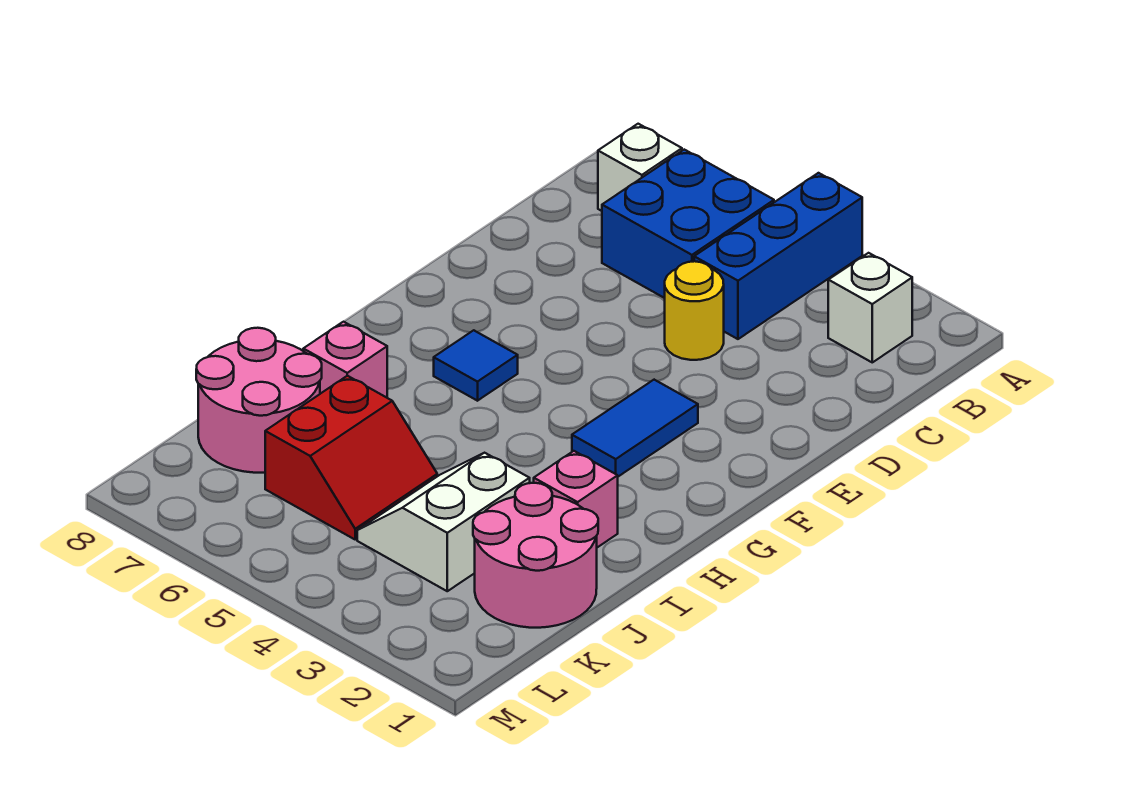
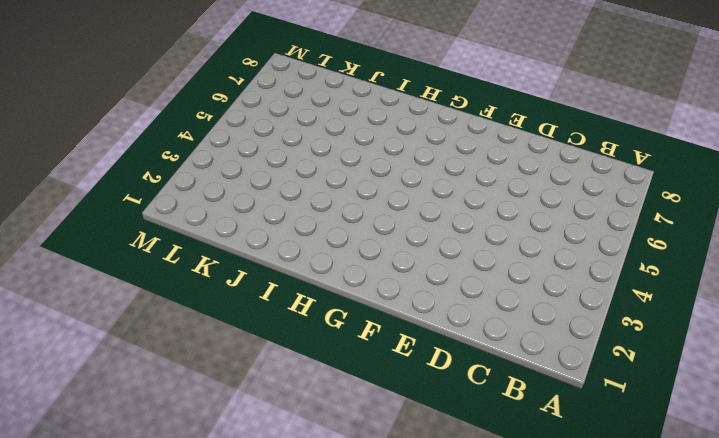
none -> blue brick A4:C4 level 1
none -> white brick B2 level 1
none -> blue brick B5:C6 level 1

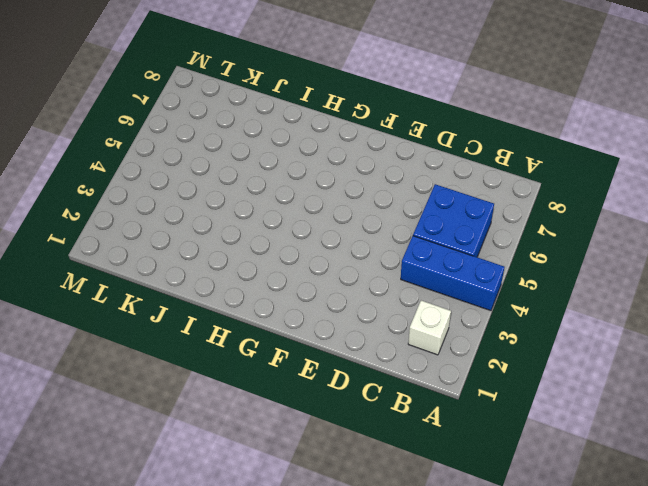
none -> white brick B7 level 1
none -> yellow round brick D4 level 1
none -> blue tile F3:G3 level 1

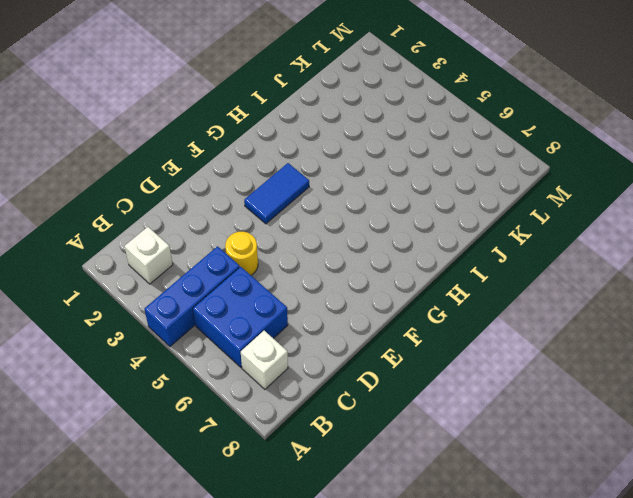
none -> blue tile G6 level 1
none -> pink brick I2 level 1
none -> pink brick I7 level 1

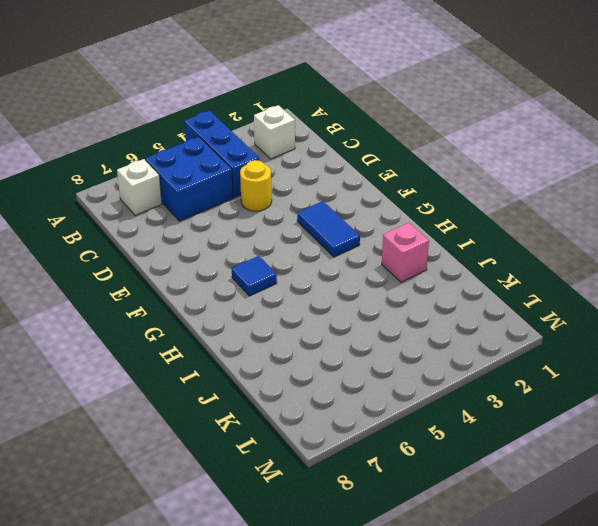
none -> pink brick I7 level 1
none -> pink round brick J1:K2 level 1
none -> white slope J3:K4 level 1 top 3

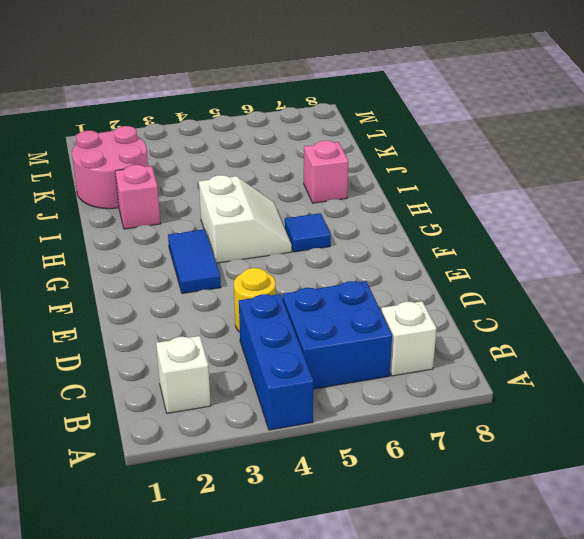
white slope G4:H5 level 1 top 4 -> white slope J3:K4 level 1 top 3
none -> red slope J5:K6 level 1 top 6
none -> pink round brick J7:K8 level 1

